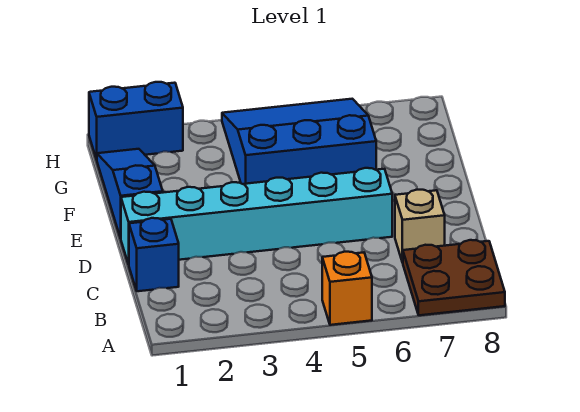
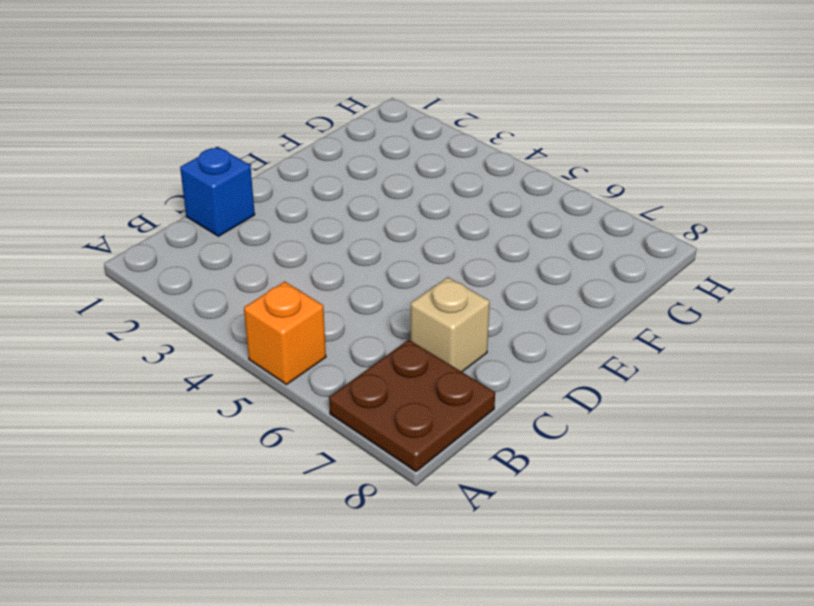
none -> cyan brick D1:D6 level 1
none -> blue slope E1:G1 level 1 top E

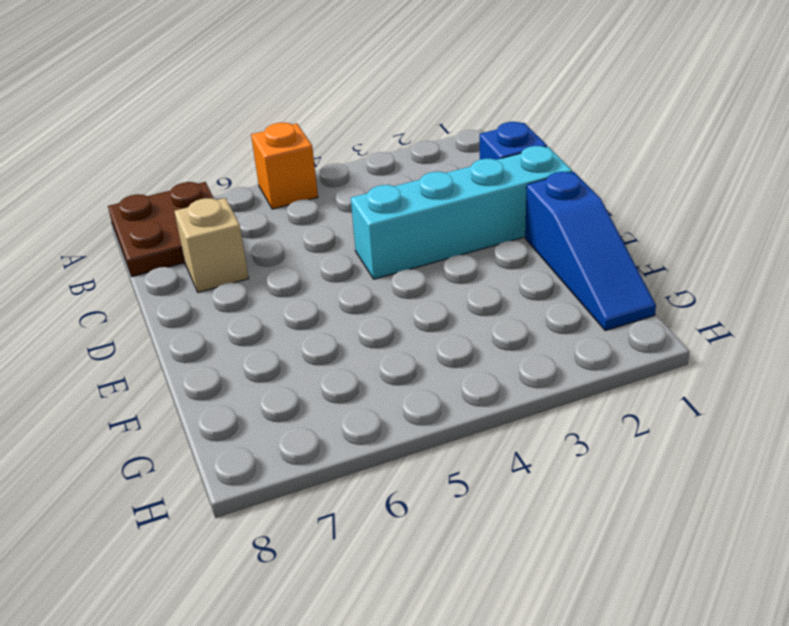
cyan brick D1:D4 level 1 -> cyan brick D1:D6 level 1
none -> blue slope F4:H6 level 1 top F
none -> blue brick H1:H2 level 1

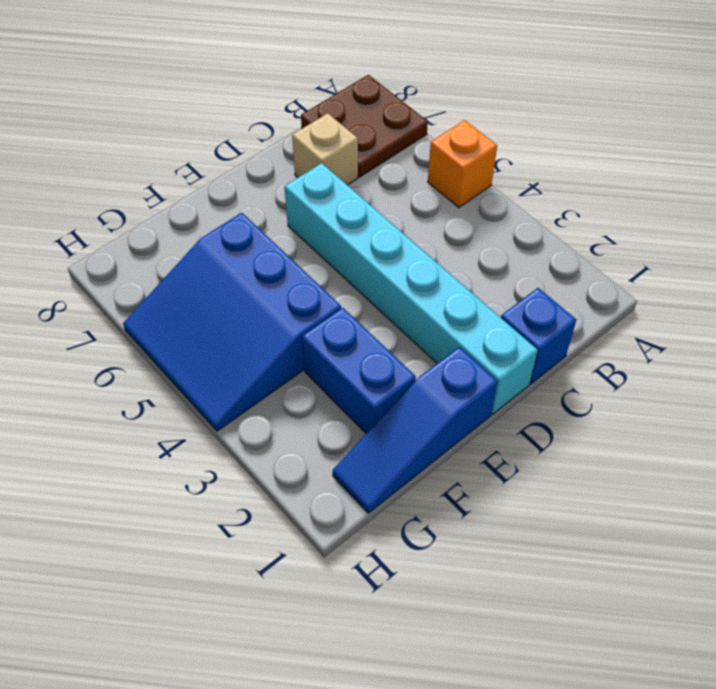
blue brick F2:F3 level 1 -> blue brick H1:H2 level 1

